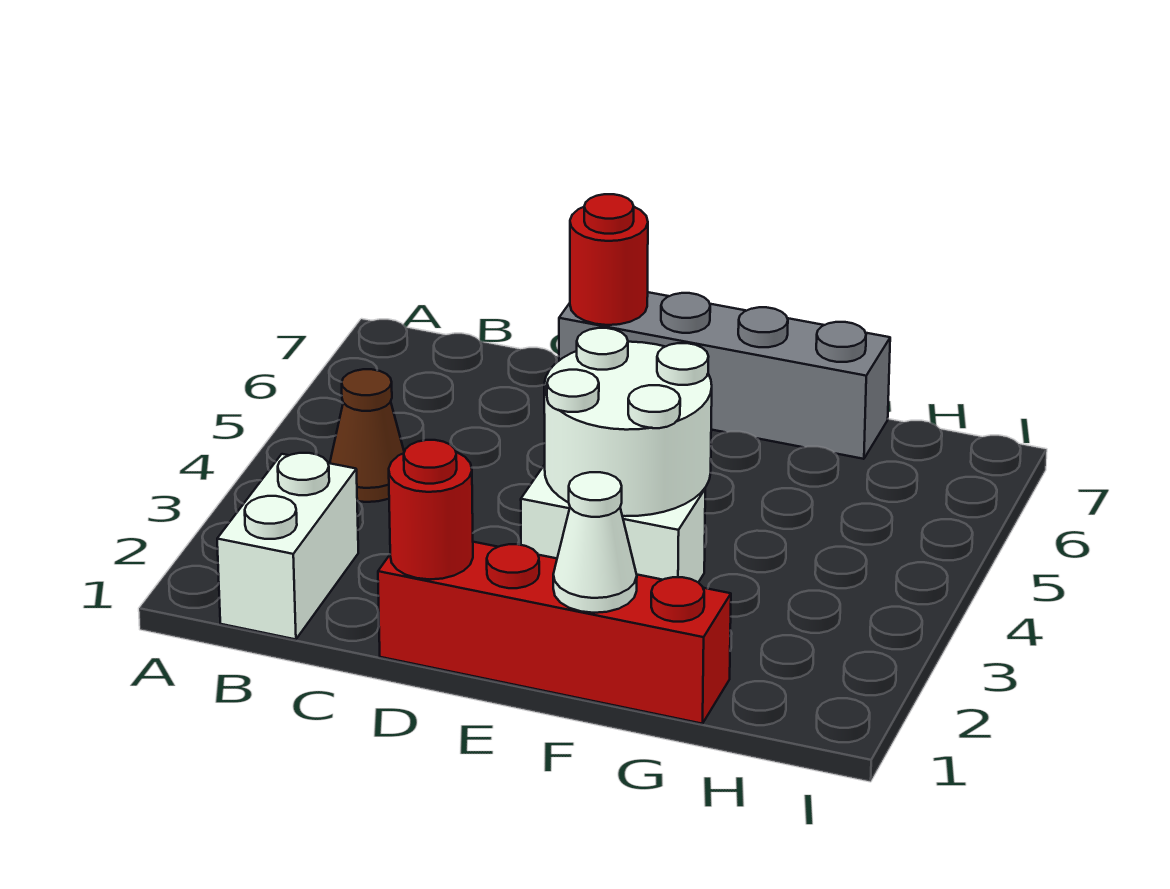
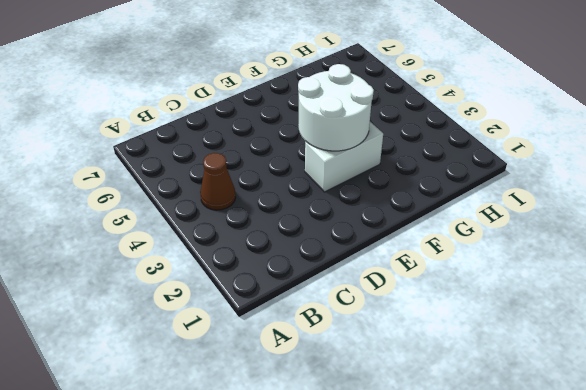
none -> white brick B1:B2 level 1
none -> red brick D1:G1 level 1

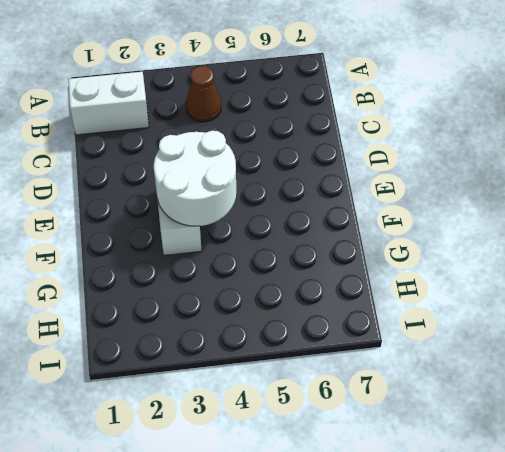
none -> red brick D1:G1 level 1
none -> grey brick D7:G7 level 1

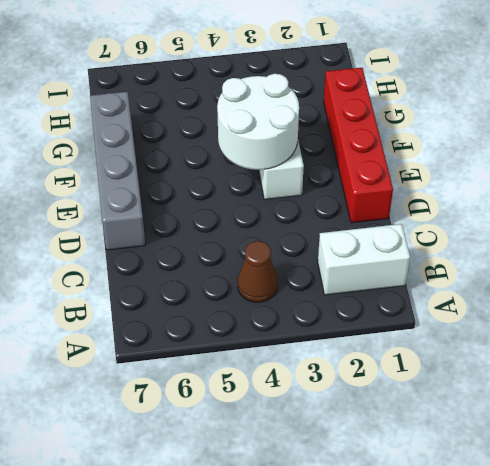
none -> red round brick D1 level 2
none -> red round brick D7 level 2

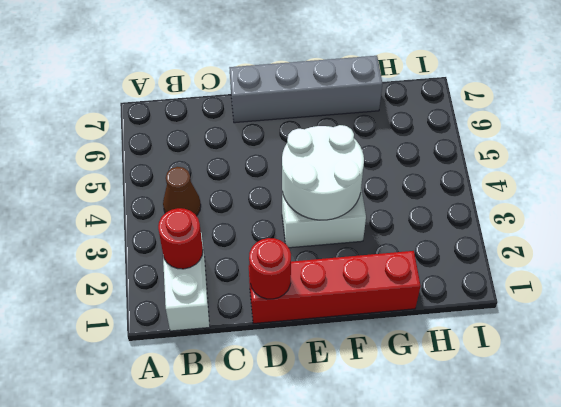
red round brick B2 level 2 -> red round brick D7 level 2
none -> white cone F1 level 2

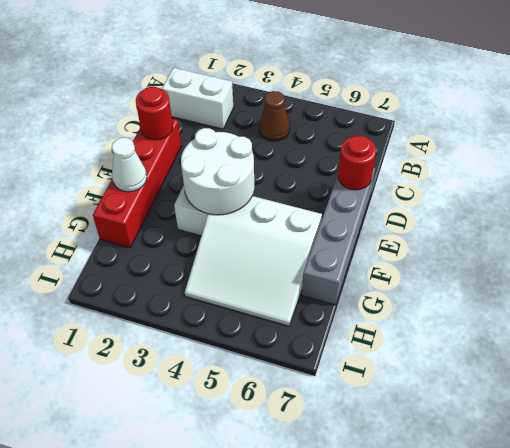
white slope F4:H6 level 1 top F -> none

